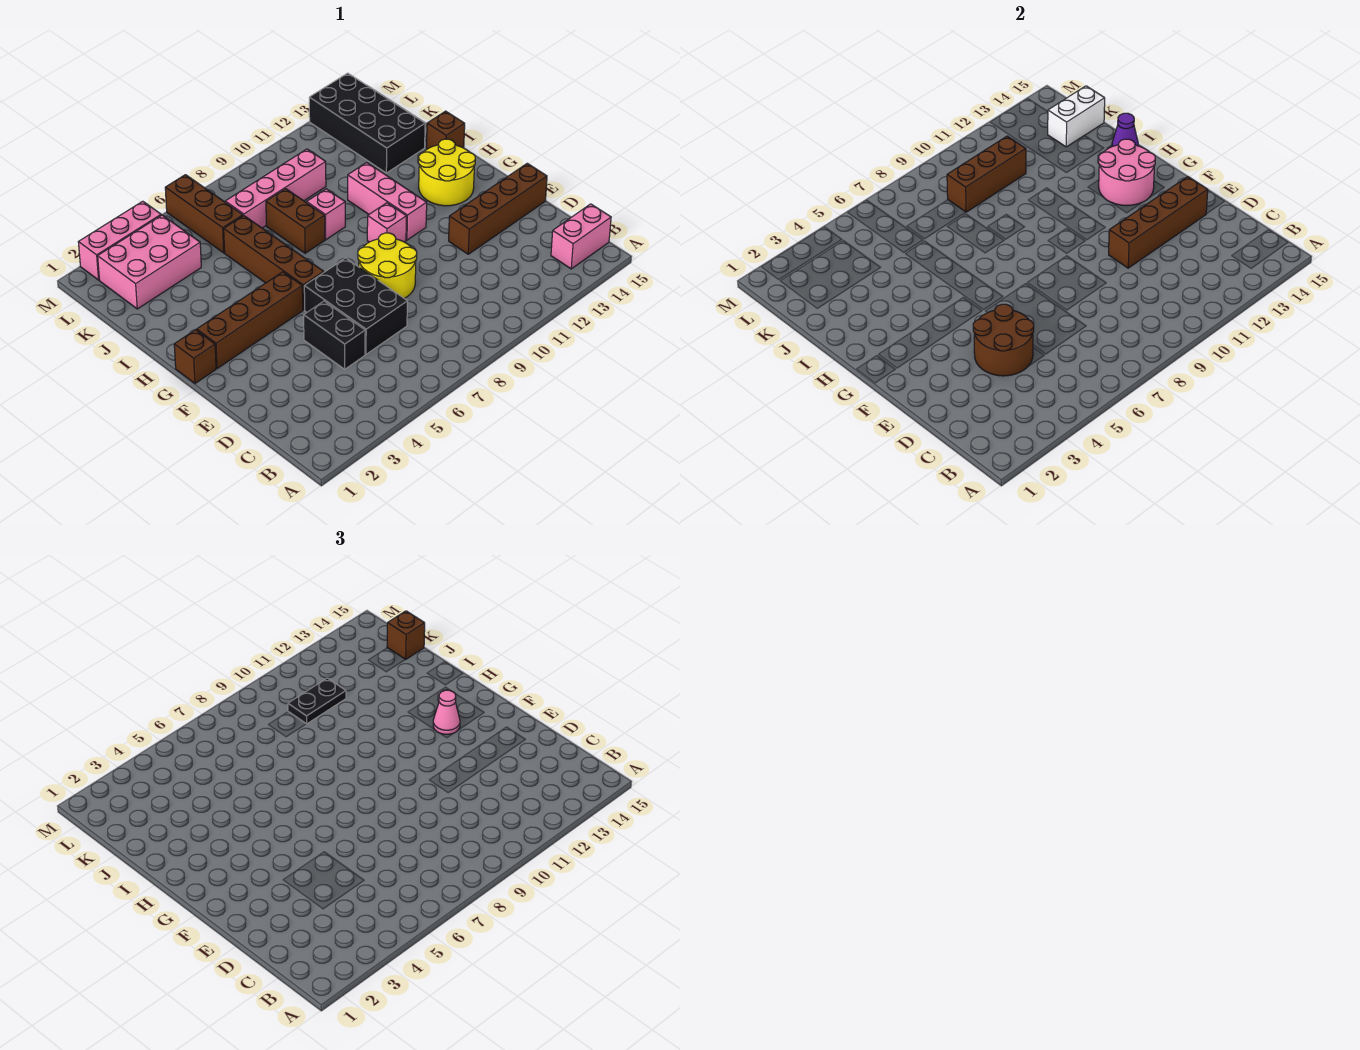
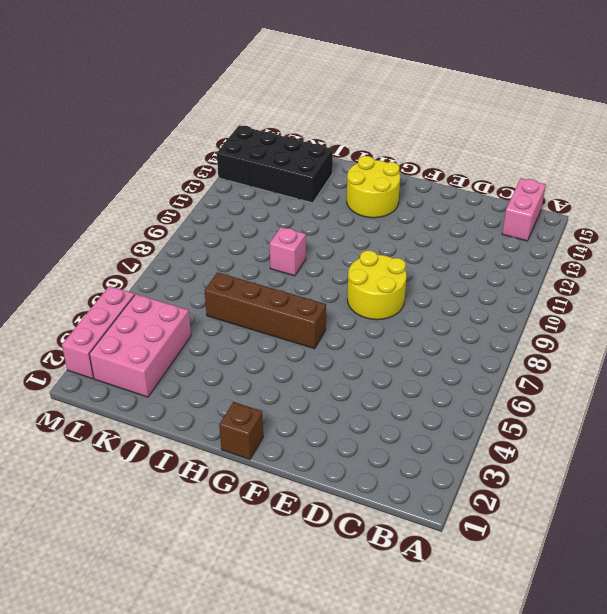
none -> black brick D5:E5 level 1
none -> black brick D6:F7 level 1
none -> brown brick E12:E15 level 1

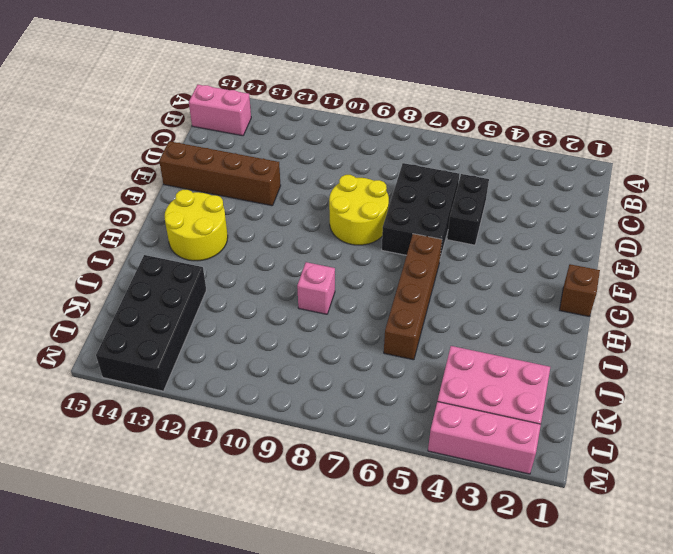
none -> brown brick G2:G5 level 1
none -> pink brick G10 level 1
none -> pink brick G11:I11 level 1

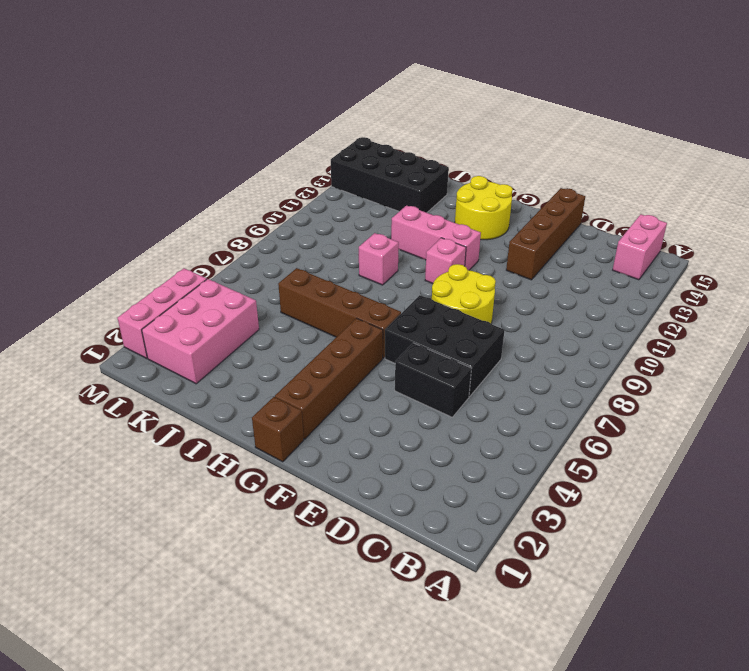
none -> brown brick I8:J8 level 1
none -> brown brick I15 level 1
none -> brown brick K6:M6 level 1

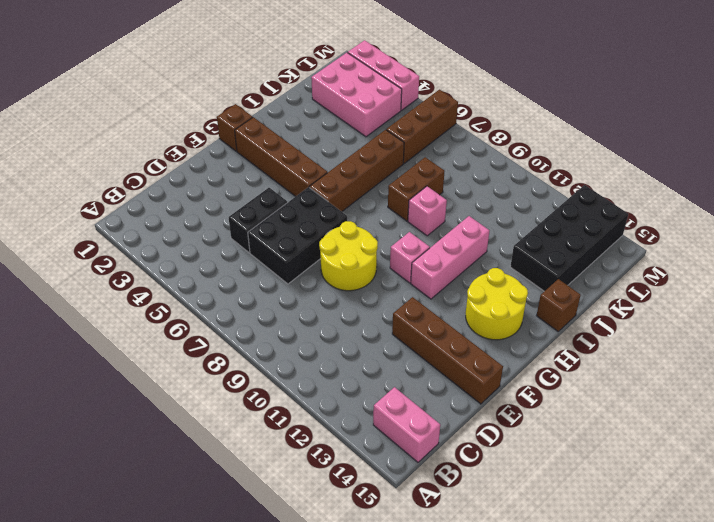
none -> pink brick K7:K10 level 1
none -> brown round brick D4:E5 level 2
none -> brown brick E11:E14 level 2

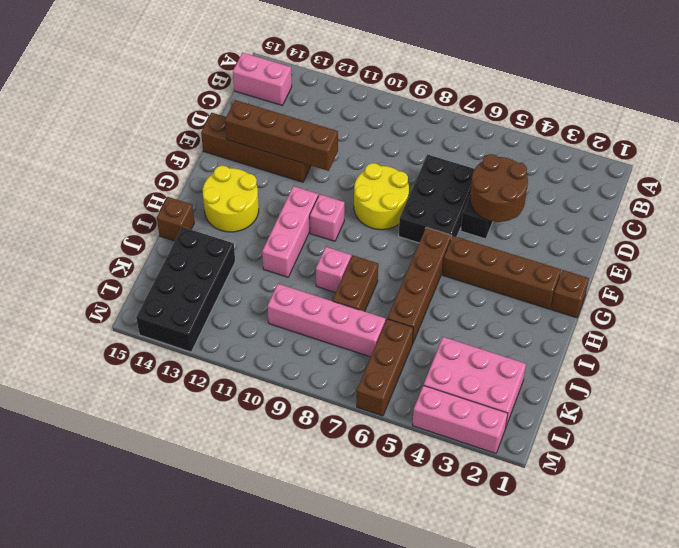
none -> pink round brick G13:H14 level 2
none -> purple cone I15 level 2
none -> brown brick K9:K11 level 2

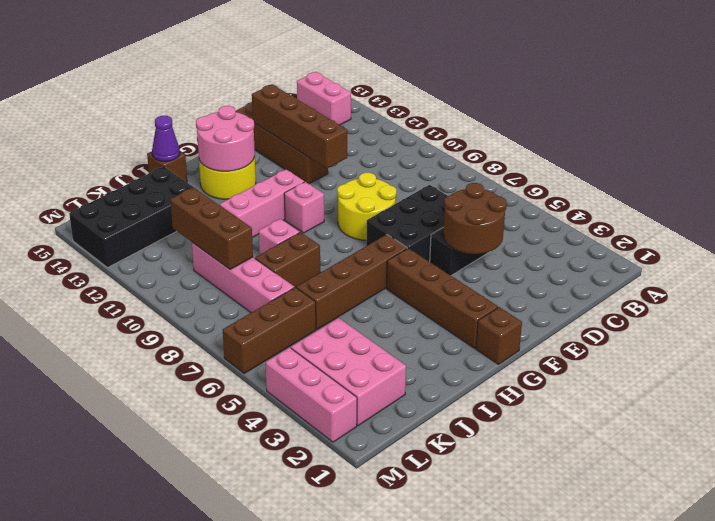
none -> white brick K14:K15 level 2
none -> pink cone G13 level 3
none -> black plate K10:K11 level 3

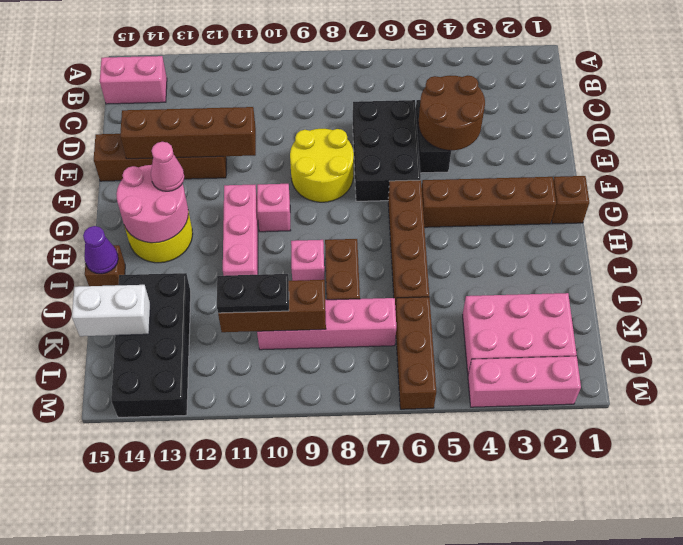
none -> brown brick K15 level 3

